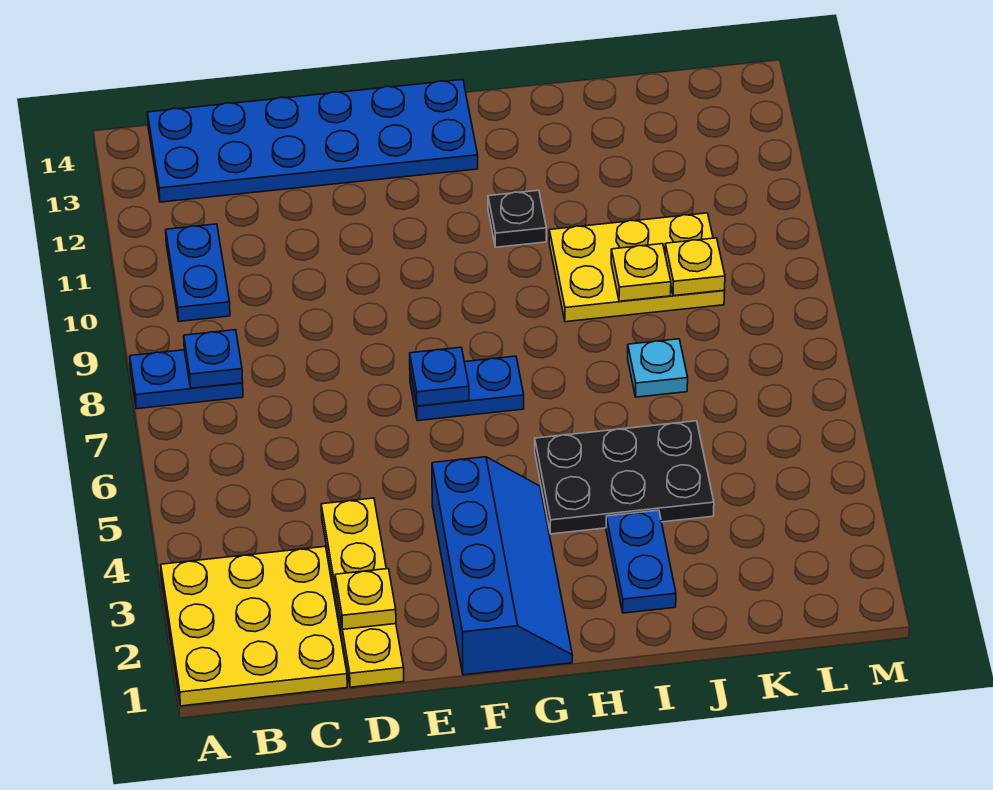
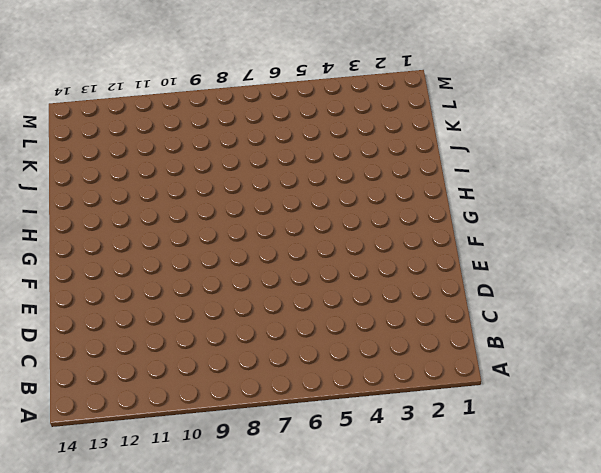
none -> yellow plate A1:C3 level 1
none -> blue plate A8:B8 level 1
none -> blue plate B10:B11 level 1

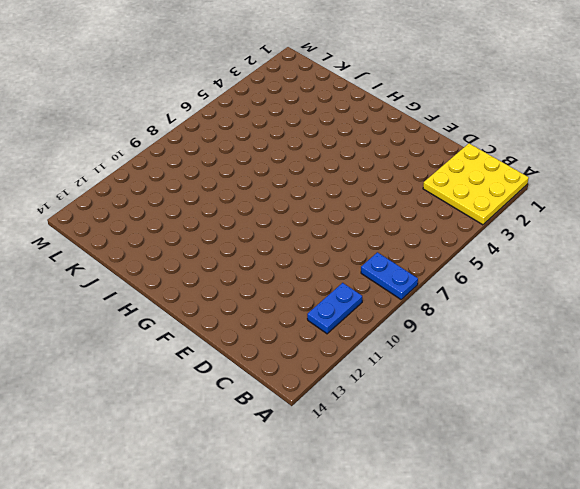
none -> blue plate B13:G14 level 1
none -> yellow plate D1:D4 level 1
none -> blue slope F1:G4 level 1 top F

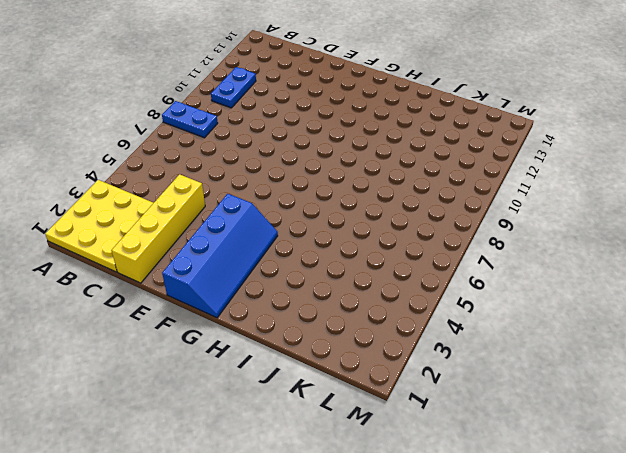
yellow brick D1:D4 level 1 -> yellow plate D1:D4 level 1
none -> blue plate B13:G14 level 1
none -> blue plate F7:G7 level 1
none -> black plate H4:J5 level 1

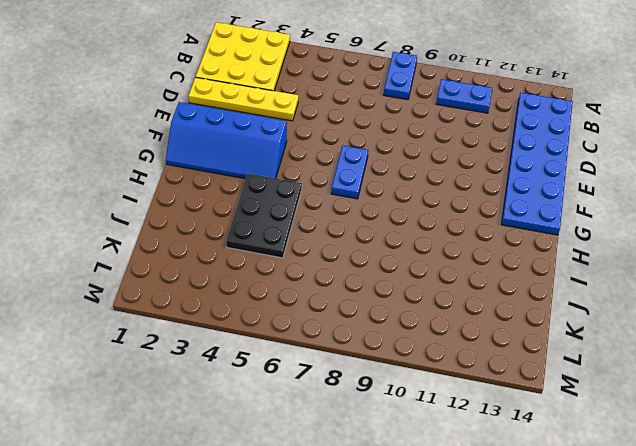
none -> black plate H11 level 1
none -> blue plate I2:I3 level 1
none -> yellow plate I9:K10 level 1

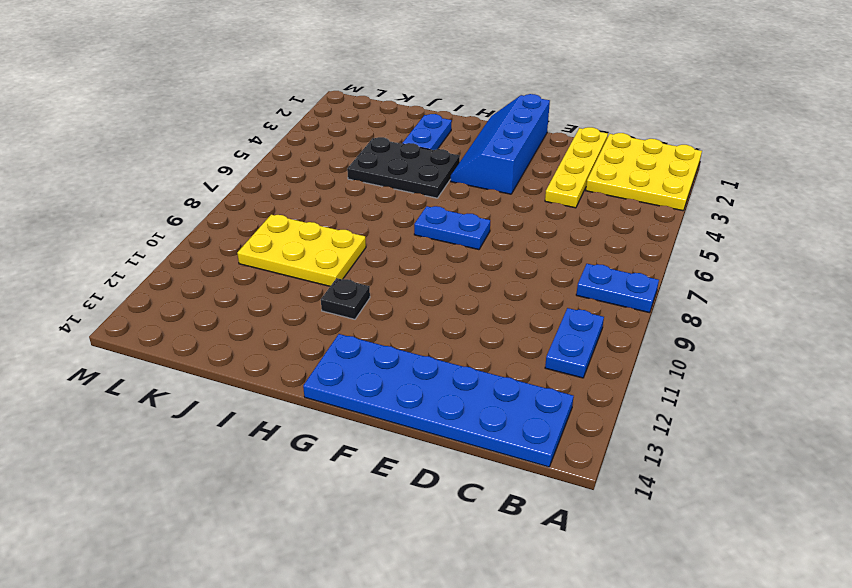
none -> cyan plate J7 level 1
none -> blue plate B8 level 2
none -> yellow plate D2 level 2

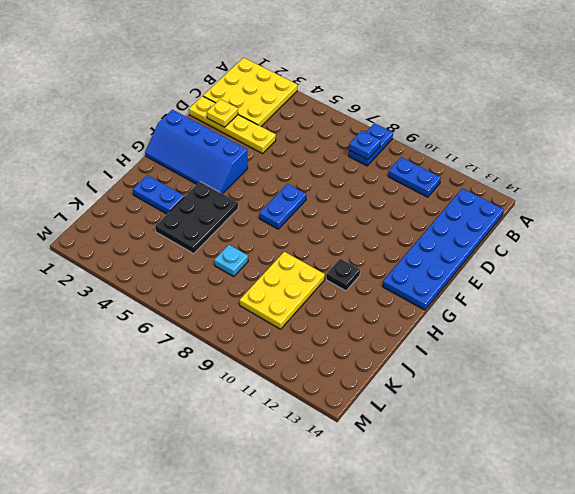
none -> blue plate F7 level 2
none -> yellow plate J9 level 2
none -> yellow plate K9 level 2

